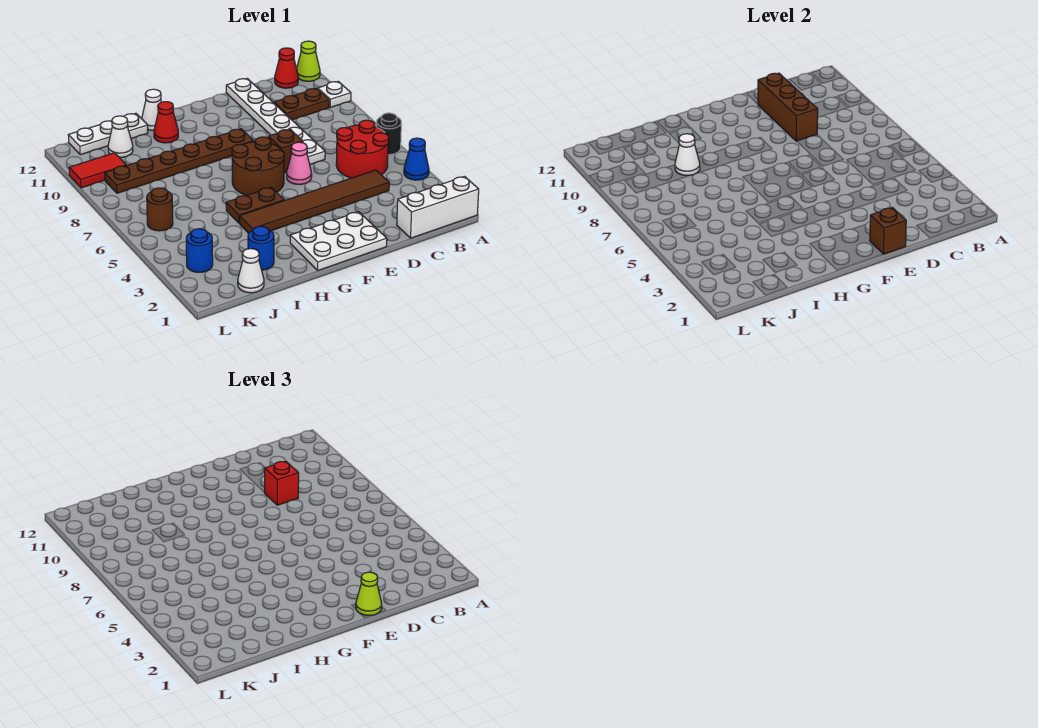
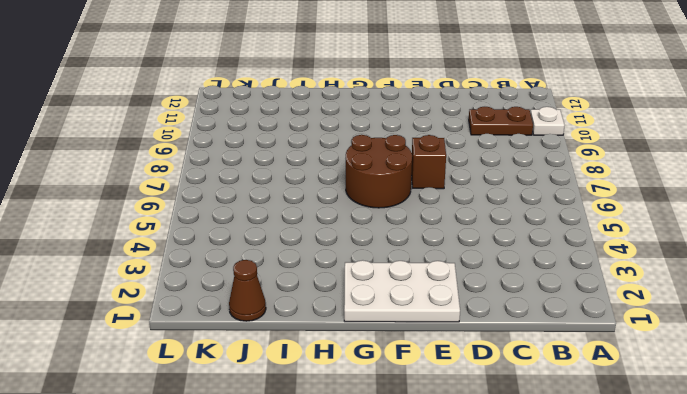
brown cone J1 level 1 -> white cone J1 level 1
none -> white brick A1:C1 level 1
none -> blue cone A4 level 1
none -> black round brick A6 level 1
none -> lime cone A12 level 1

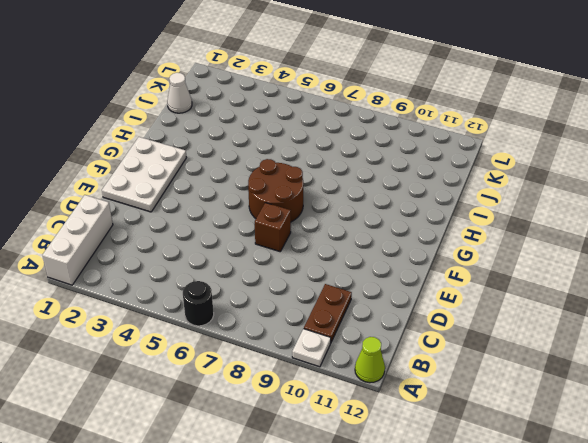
none -> blue cone A4 level 1
none -> red round brick B5:C6 level 1
none -> red cone B12 level 1
none -> brown tile C4:H4 level 1

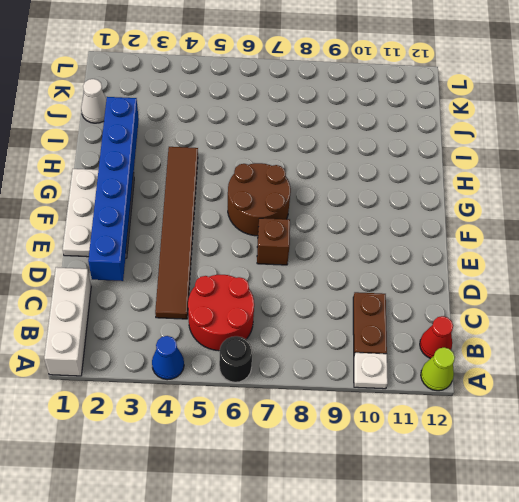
blue brick D2:I2 level 2 -> none
none -> white plate D7:D12 level 1
none -> pink cone E6 level 1
none -> brown plate F9:K9 level 1
none -> brown plate G5:H5 level 1

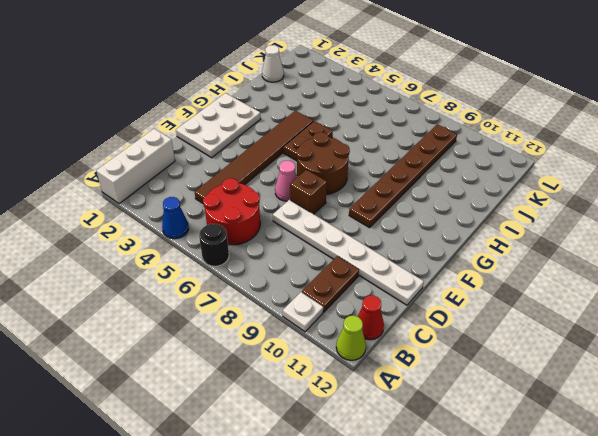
none -> red cone H11 level 1
none -> white cone H12 level 1
none -> blue round brick I2 level 1
none -> white plate I12:K12 level 1

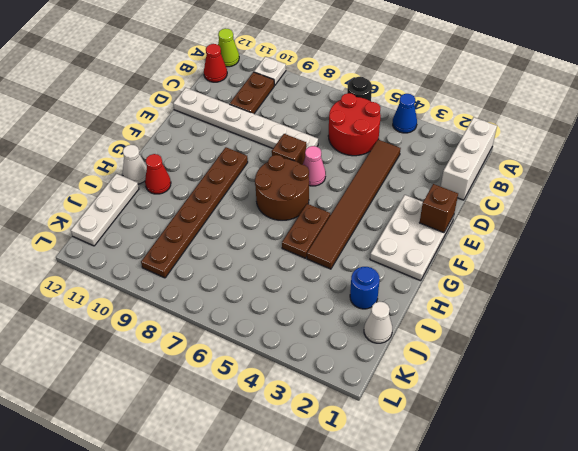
none -> white cone J11 level 1
none -> blue round brick K3 level 1
none -> brown round brick K6 level 1
none -> red tile K10:L10 level 1

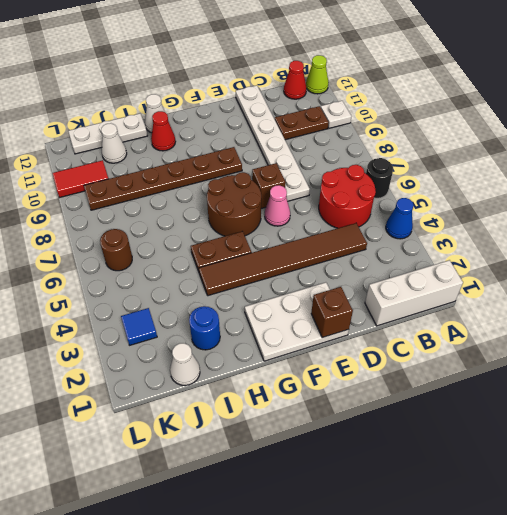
blue tile K3 level 1 -> blue round brick K3 level 1
none -> brown brick D9:D11 level 2
none -> white cone I9 level 2
none -> red brick D9 level 3
none -> lime cone E1 level 3

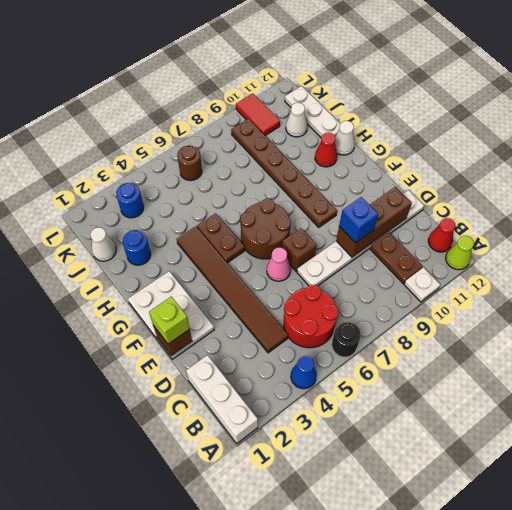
blue brick D9 level 3 -> red brick D9 level 3
lime brick E1 level 3 -> lime cone E1 level 3
none -> white cone I9 level 2

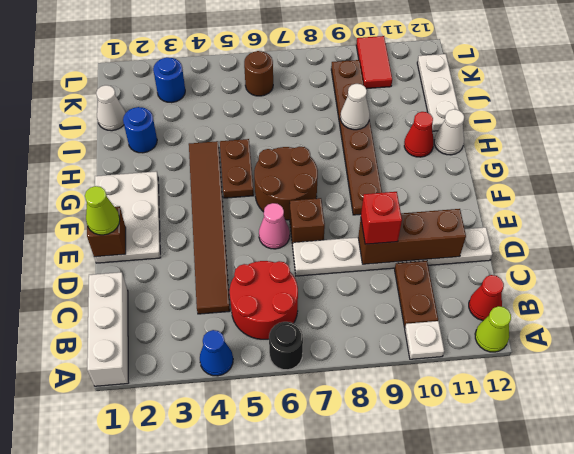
none -> white cone J11 level 1

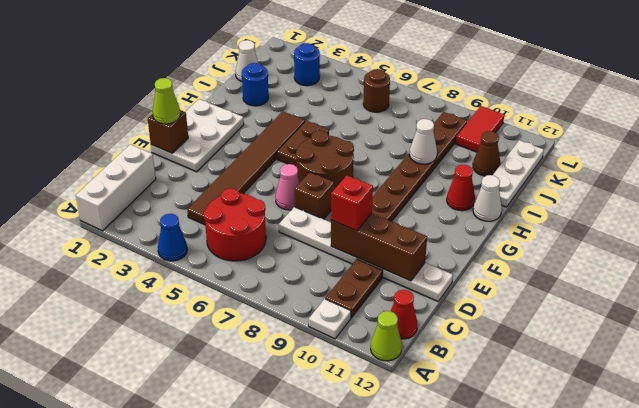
brown cone J11 level 1 -> white cone J11 level 1
none -> black round brick A6 level 1

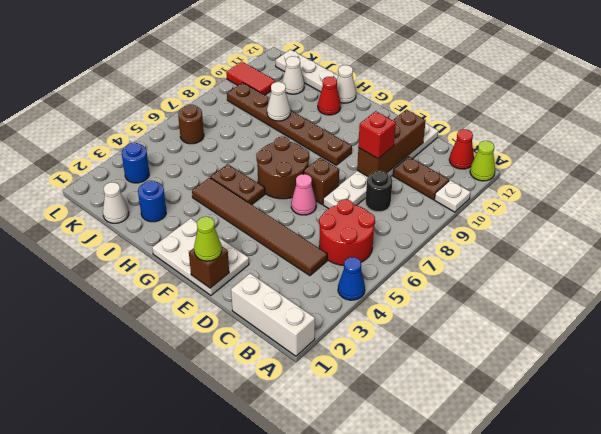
black round brick C8 level 1 -> black round brick A6 level 1

